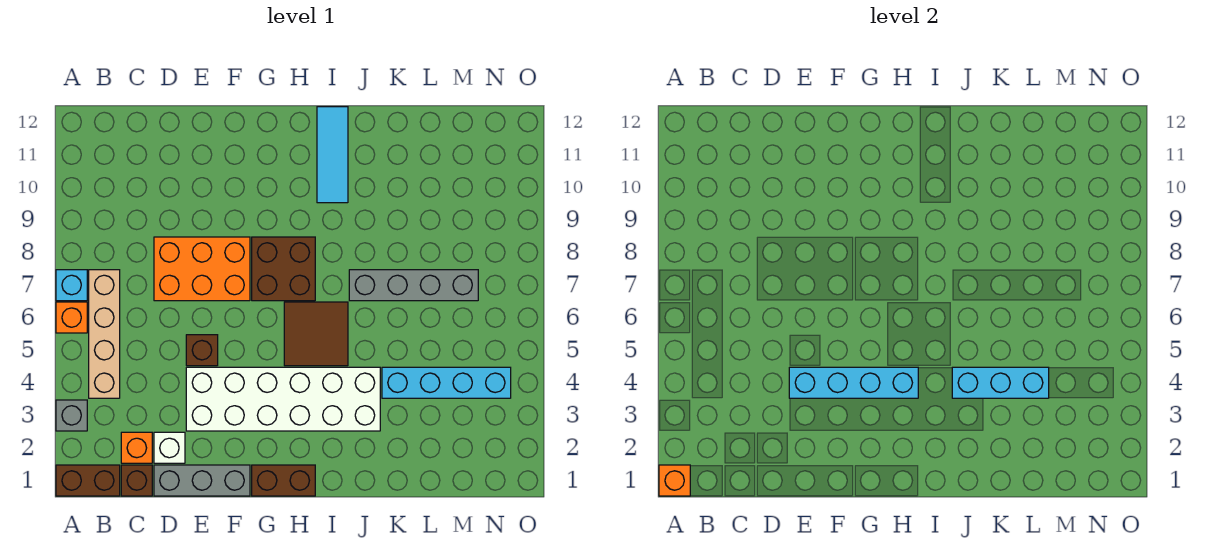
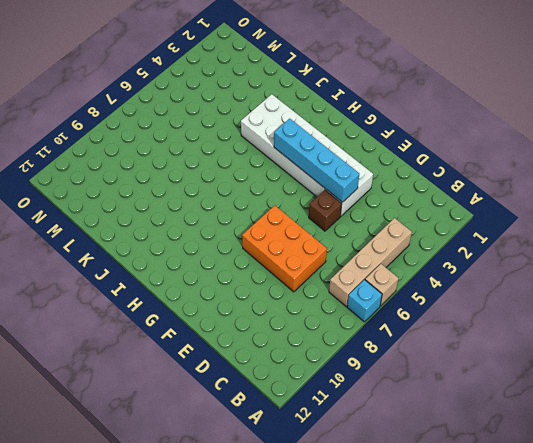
tan brick A6 level 1 -> orange brick A6 level 1
none -> brown brick A1:B1 level 1
none -> grey brick A3 level 1
none -> brown brick C1 level 1

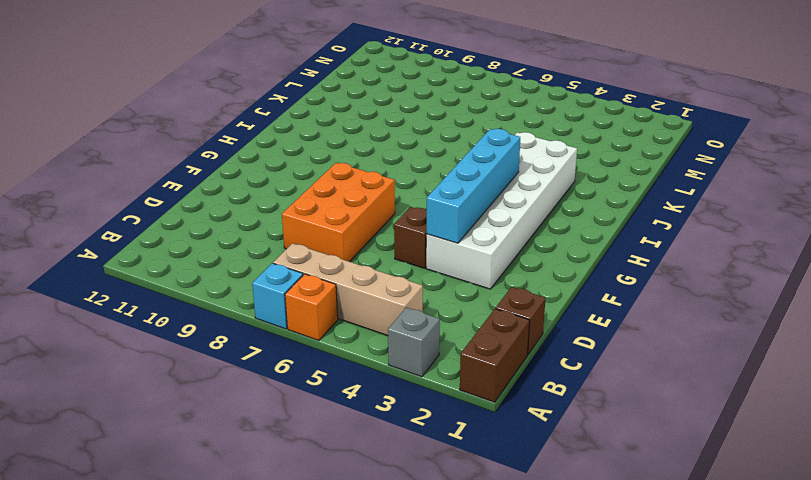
none -> orange brick C2 level 1
none -> grey brick D1:F1 level 1
none -> white brick D2 level 1

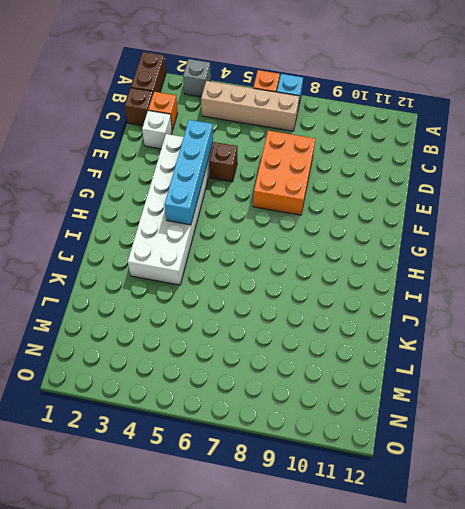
none -> grey brick D1:F1 level 1
none -> brown brick G1:H1 level 1
none -> brown brick G7:H8 level 1

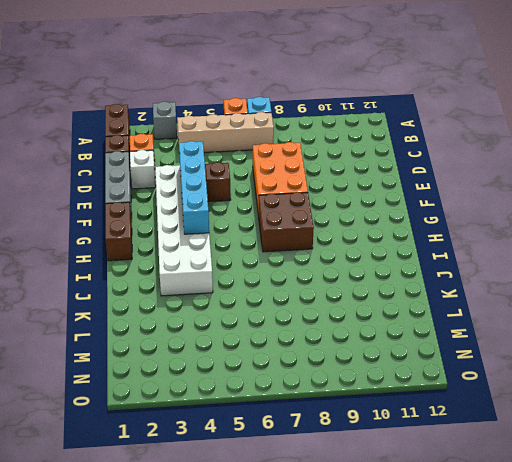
none -> brown tile H5:I6 level 1
none -> cyan tile I10:I12 level 1
none -> grey brick J7:M7 level 1

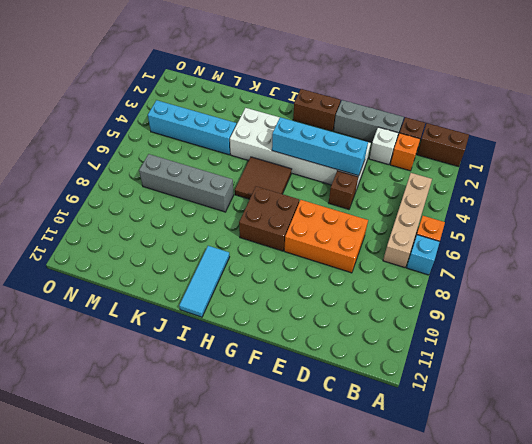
none -> grey brick A3 level 1
none -> orange brick A1 level 2
none -> cyan brick J4:L4 level 2

